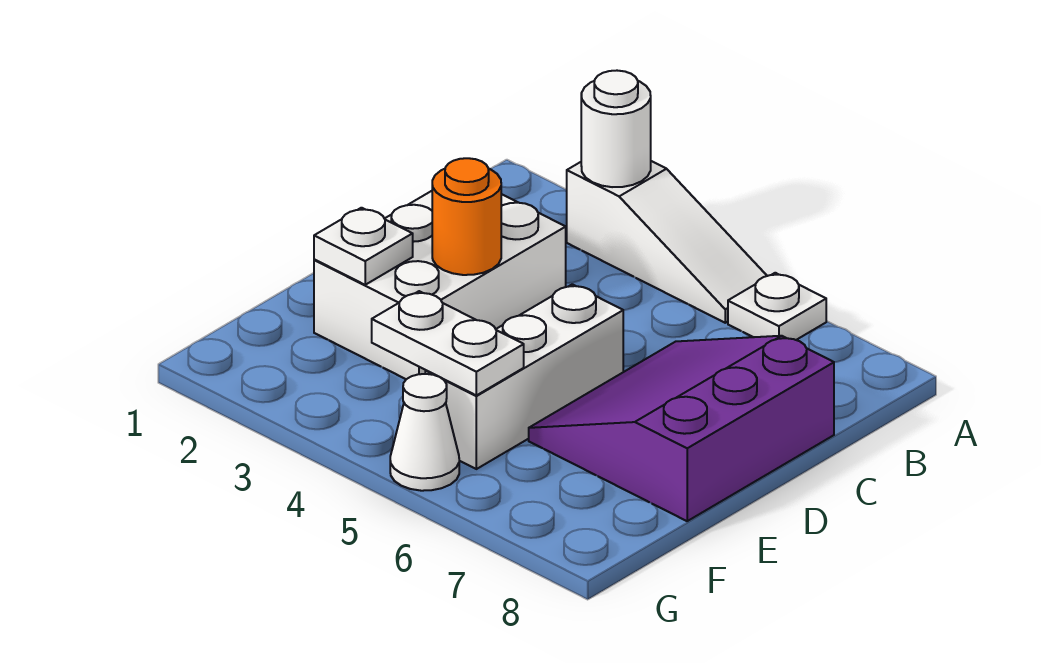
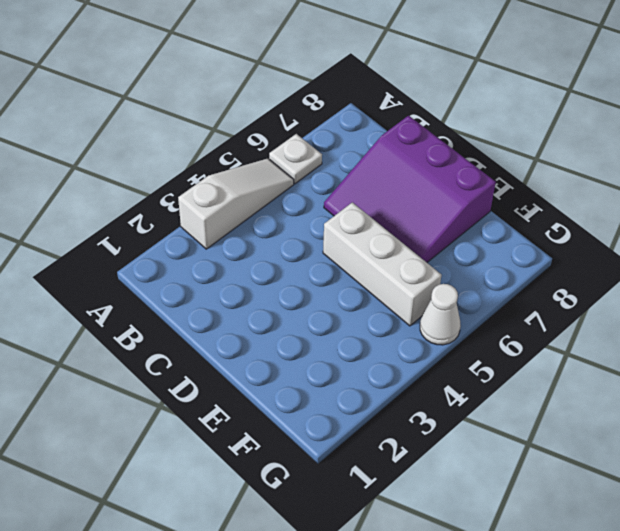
none -> white brick C2:E3 level 1
none -> white round brick A3 level 2

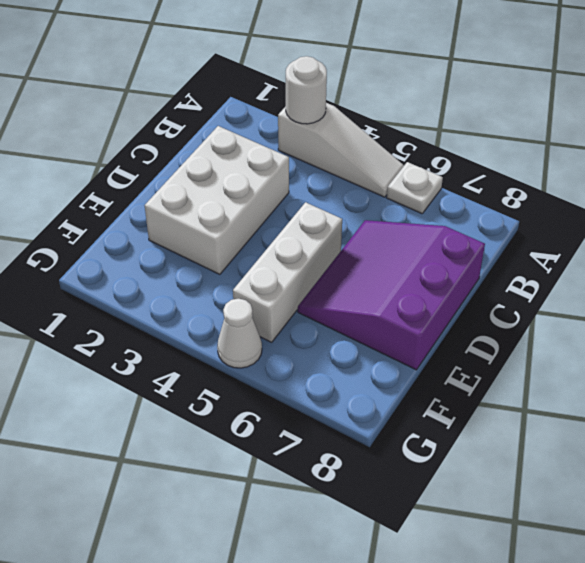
none -> orange round brick D3 level 2
none -> white plate E2 level 2

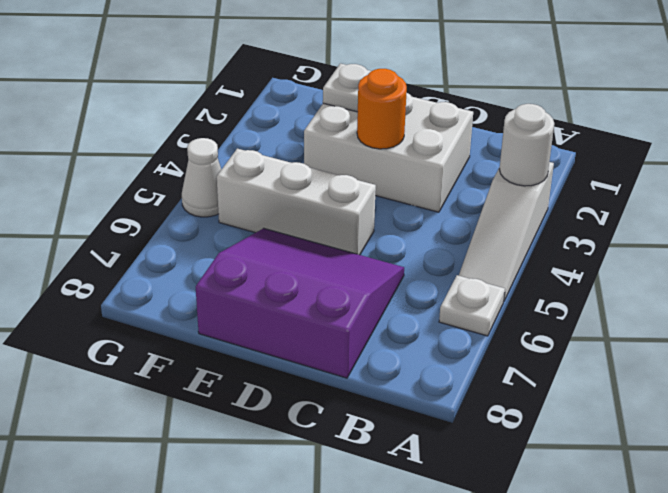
none -> white plate F4:F5 level 2

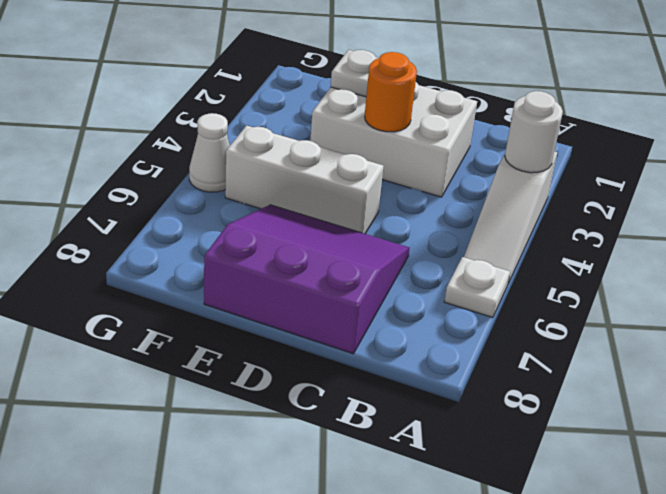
none -> white plate F4:F5 level 2

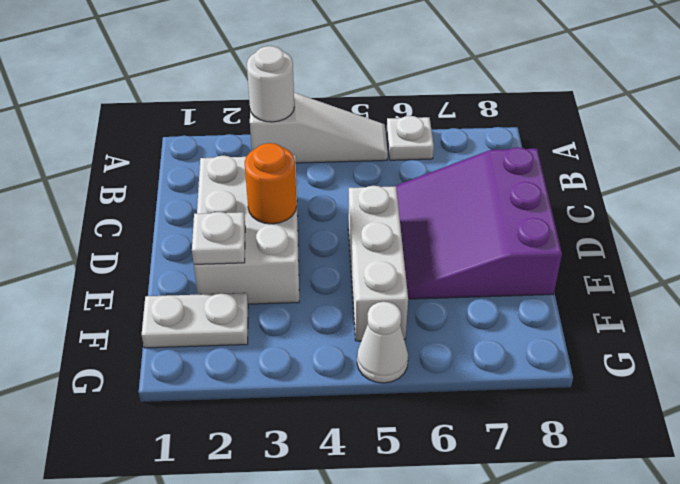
white plate F1:F2 level 1 -> white plate F4:F5 level 2

